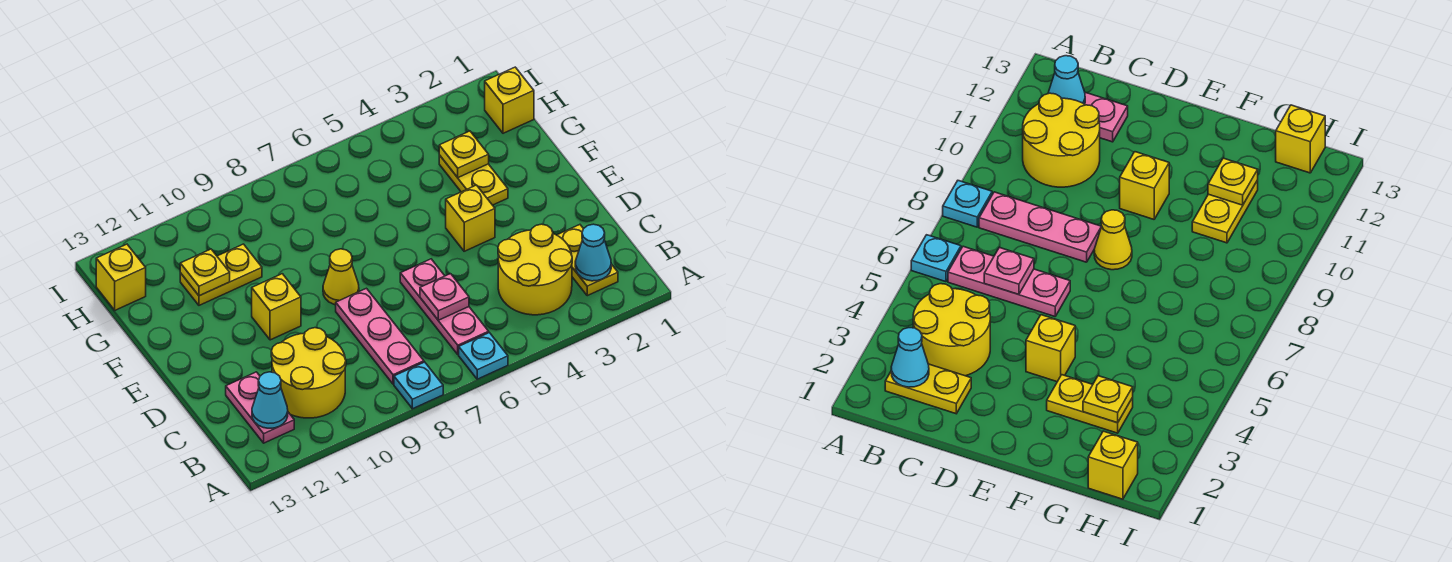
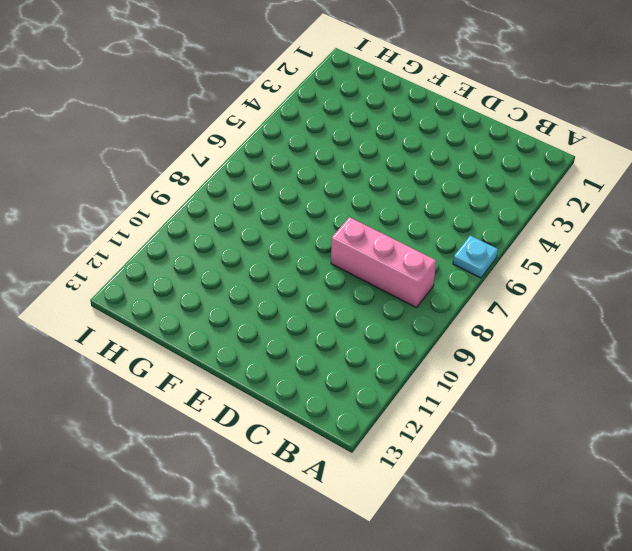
pink brick B8:D8 level 1 -> pink plate B8:D8 level 1
none -> cyan plate A8 level 1
none -> yellow plate B2:C2 level 1
none -> yellow round brick B3:C4 level 1

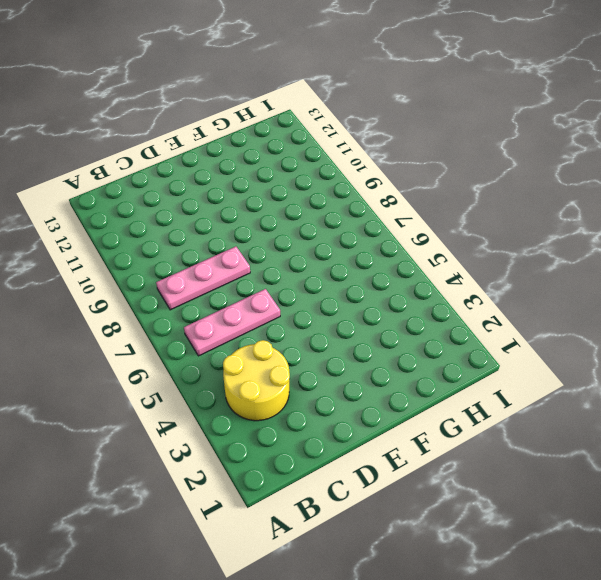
none -> cyan plate A6 level 1
none -> cyan plate A8 level 1
none -> yellow plate B2:C2 level 1

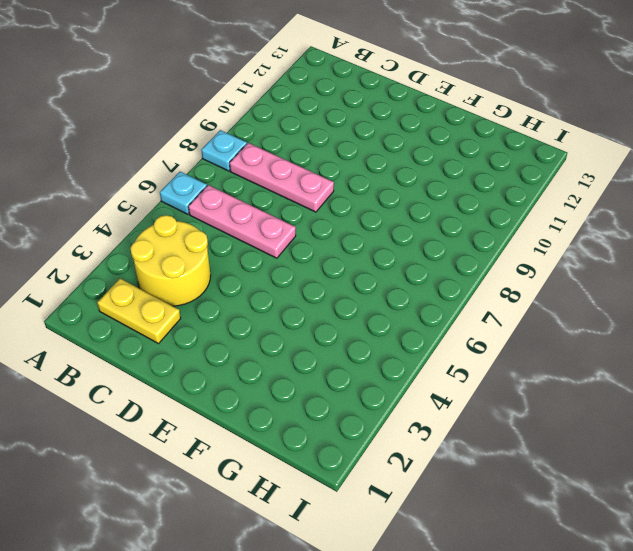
none -> yellow round brick B10:C11 level 1
none -> pink plate B12:C12 level 1
none -> yellow brick E4 level 1

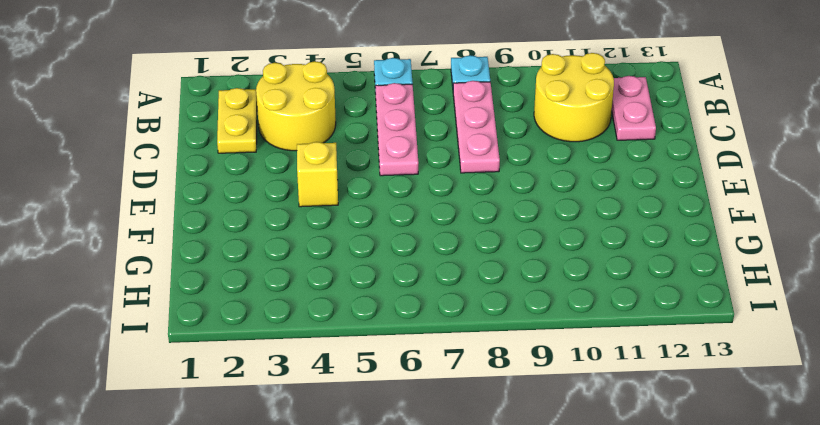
none -> yellow cone E8 level 1
none -> yellow brick E10 level 1
none -> yellow plate F3:G3 level 1

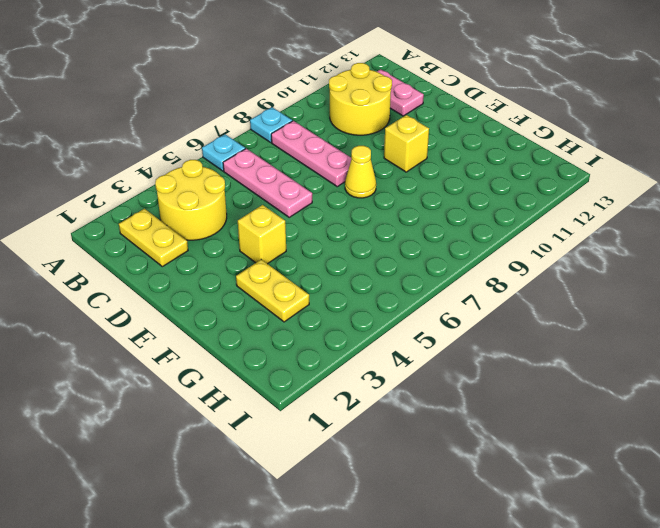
none -> yellow plate G10:G11 level 1
none -> yellow brick H1 level 1
none -> yellow brick H13 level 1

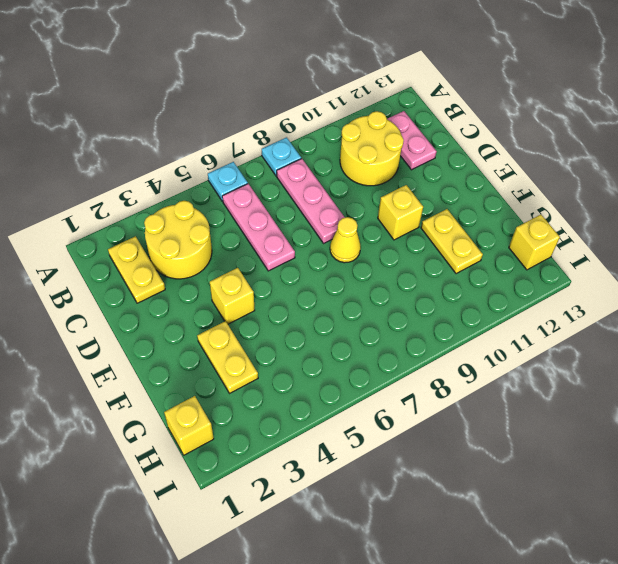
yellow plate F11:G11 level 1 -> yellow plate G10:G11 level 1
none -> cyan cone B2 level 2
none -> cyan cone B12 level 2
none -> pink plate C6 level 2

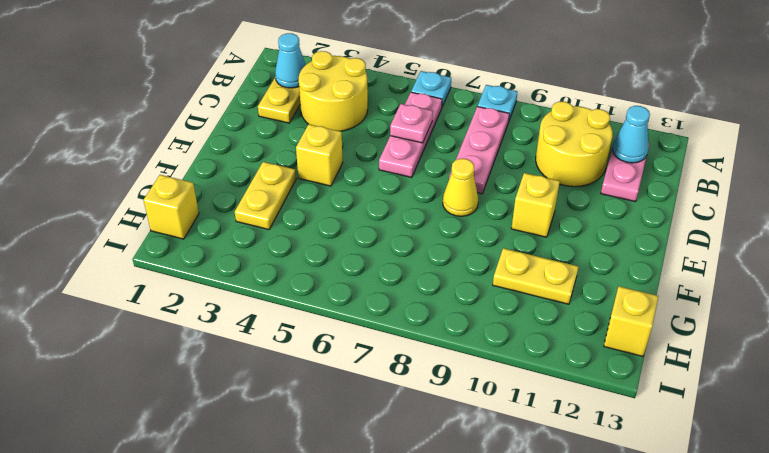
none -> yellow plate G3 level 2
none -> yellow plate G11 level 2

